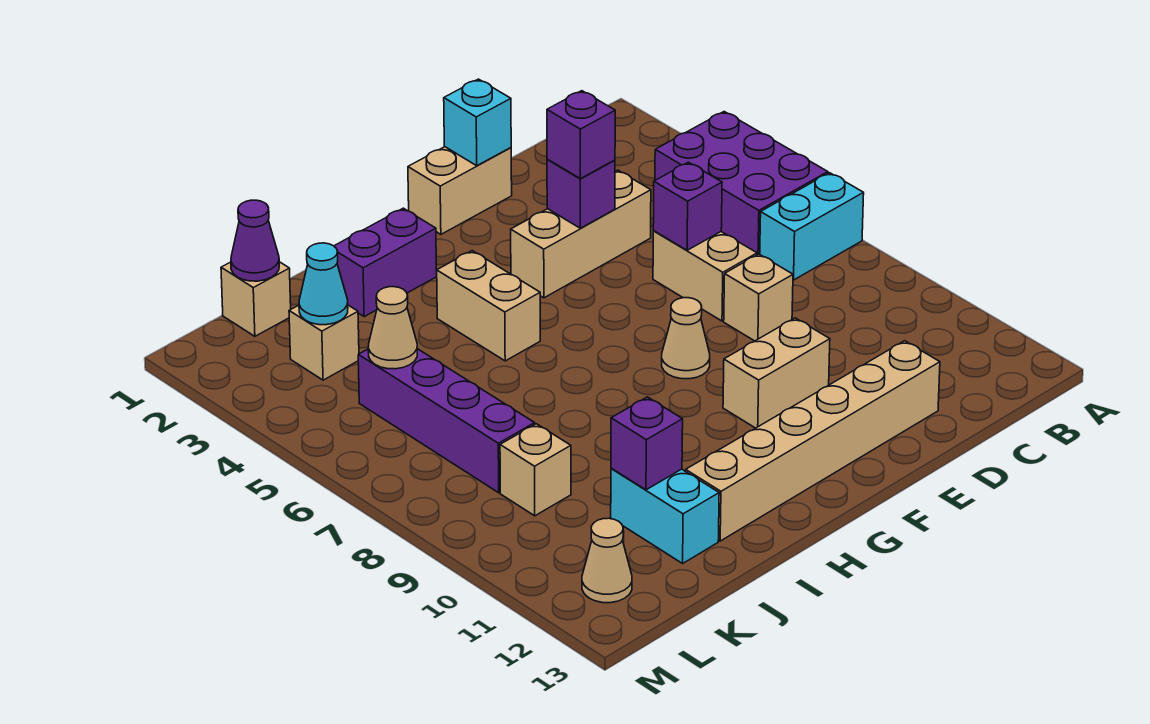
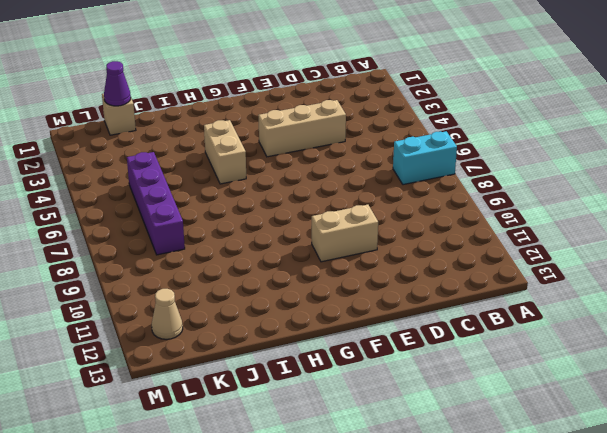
none -> purple brick A4:B6 level 1
none -> tan brick D6:D7 level 1
none -> tan brick D8 level 1

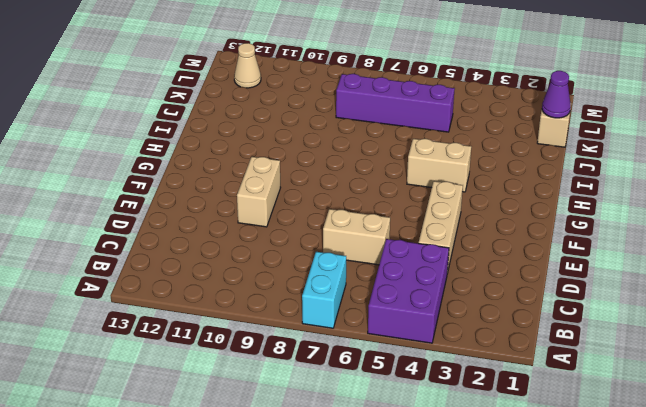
purple brick A4:C5 level 1 -> purple brick A4:B6 level 1
none -> tan brick D8 level 1
none -> tan brick D12:I12 level 1
none -> tan brick E1:F1 level 1

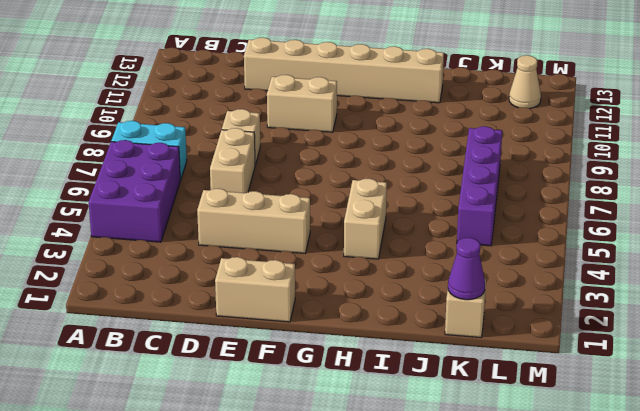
none -> tan cone F8 level 1
none -> purple brick H2:I2 level 1
none -> cyan brick J11:J12 level 1

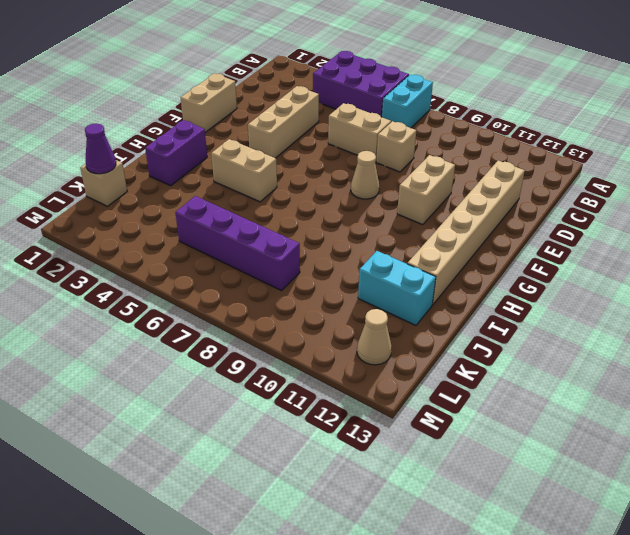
none -> tan brick K3 level 1
none -> tan brick K9 level 1
none -> purple brick D6 level 2

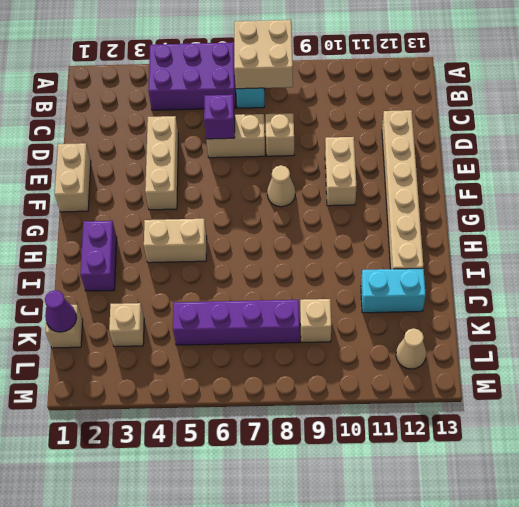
tan brick A7:B8 level 2 -> none
none -> cyan brick E1 level 2
none -> purple brick E4 level 2
none -> purple brick J11 level 2

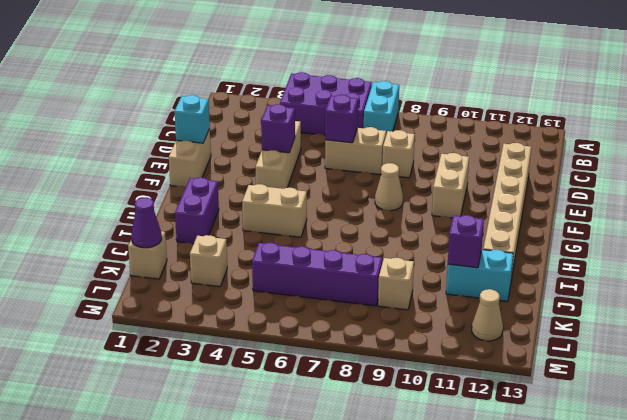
none -> cyan cone K3 level 2
none -> tan cone K5 level 2
none -> purple brick E4 level 3

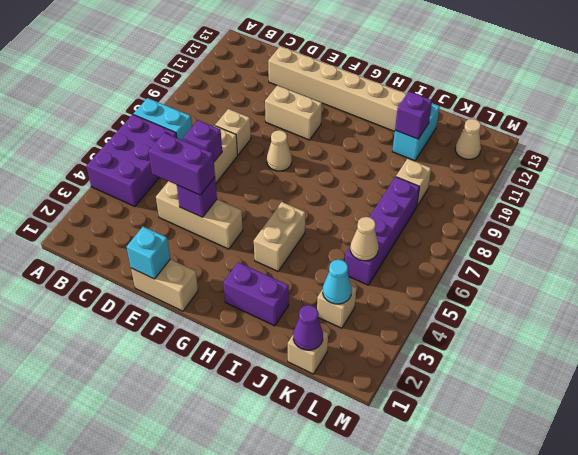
purple brick D4:E4 level 3 -> purple brick E4 level 3

